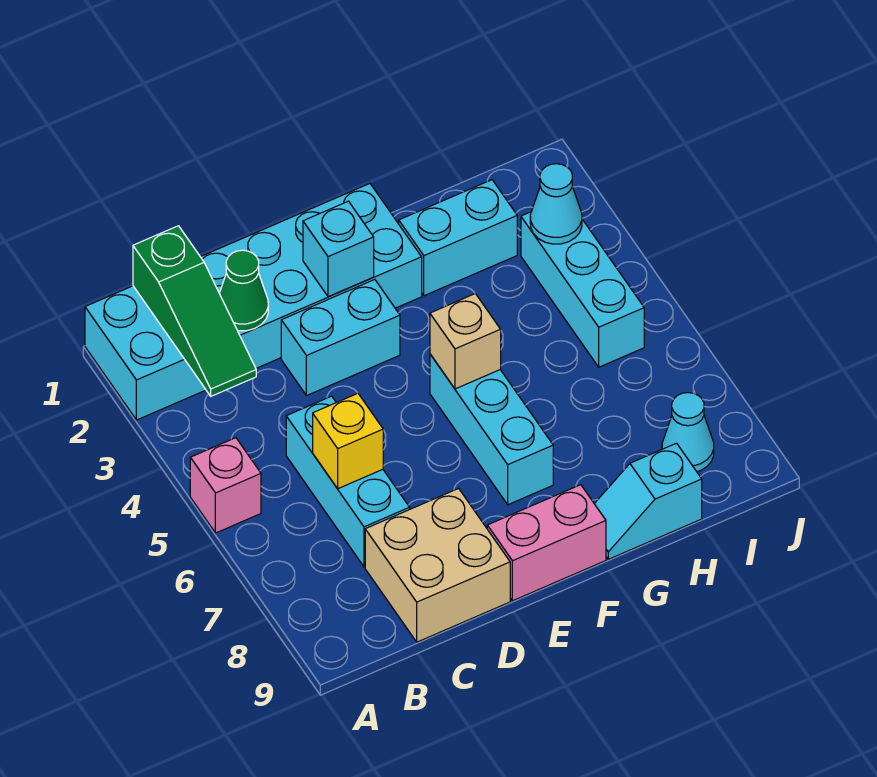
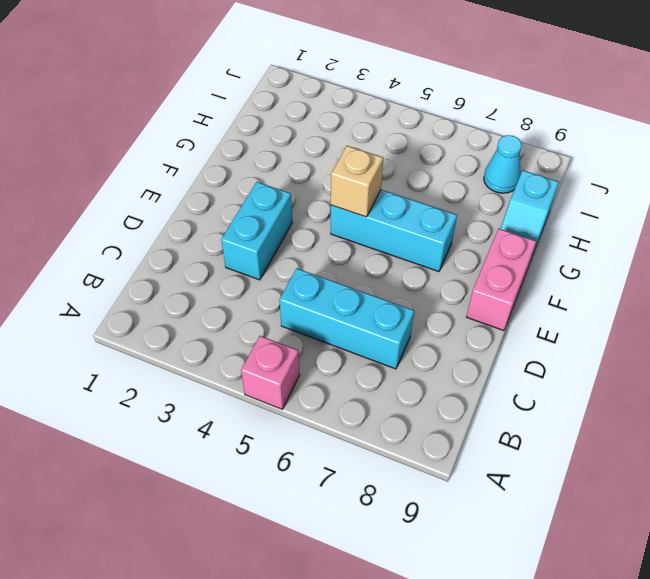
none -> cyan brick A1:F2 level 1
none -> tan brick C8:D9 level 1
none -> cyan brick G2:H2 level 1

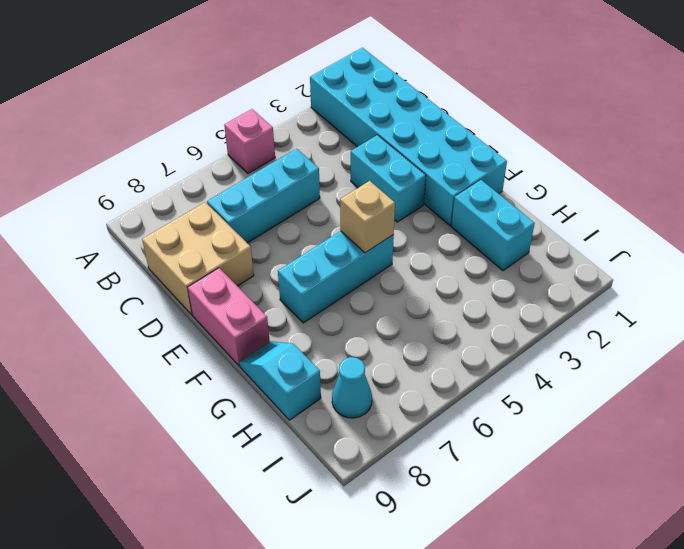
none -> cyan brick I3:I5 level 1
none -> green slope B1:B3 level 2 top 1
none -> green cone C2 level 2

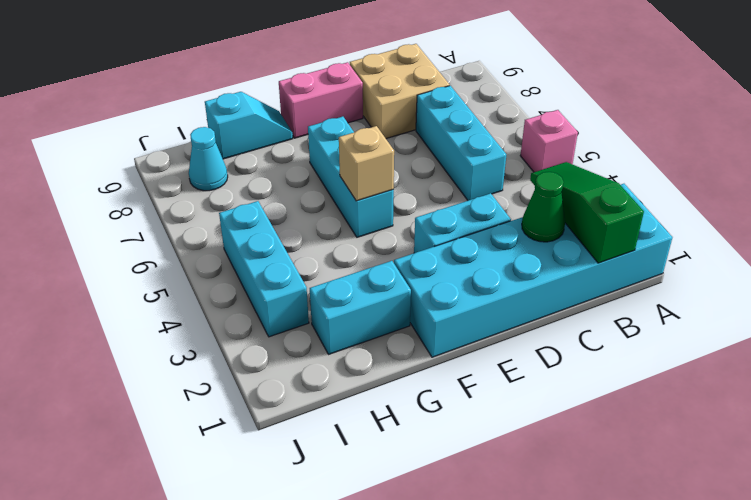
none -> yellow brick C6 level 2
none -> cyan brick E2 level 2
none -> cyan cone I3 level 2

